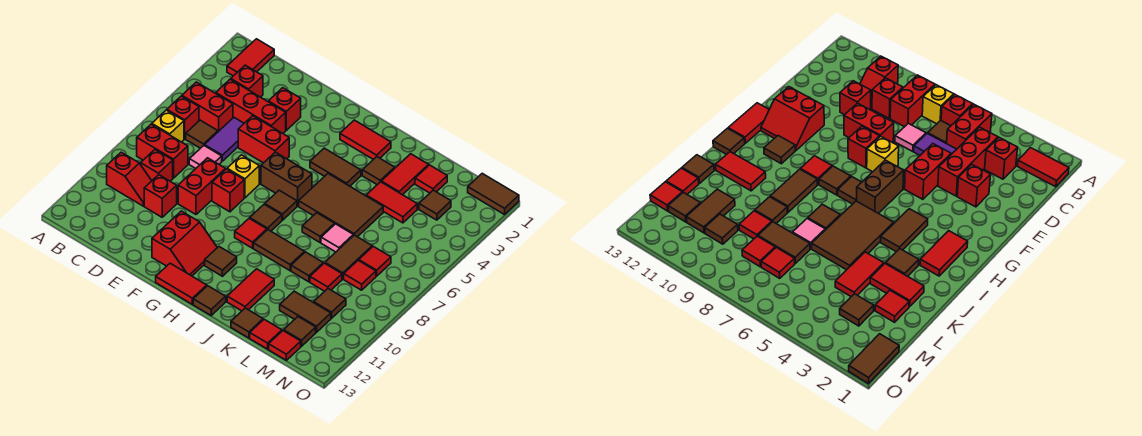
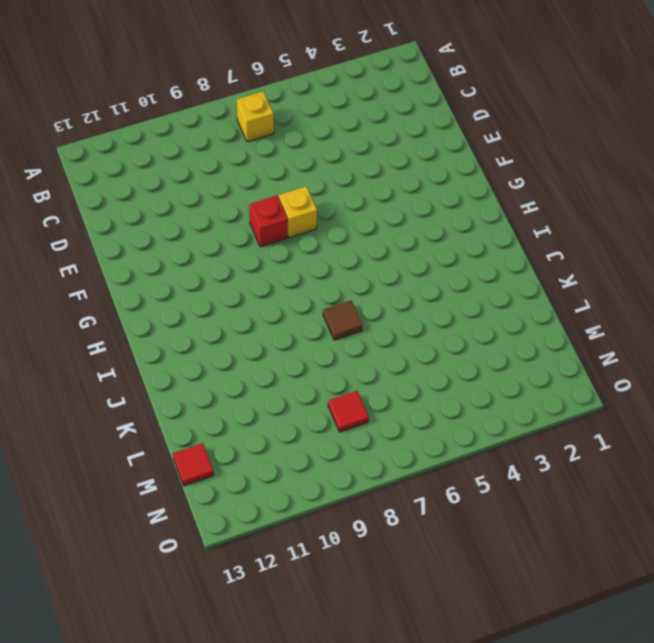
none -> red tile B1:B2 level 1
none -> red brick B5:C5 level 1
none -> red brick B6 level 1
none -> red brick B8:C8 level 1

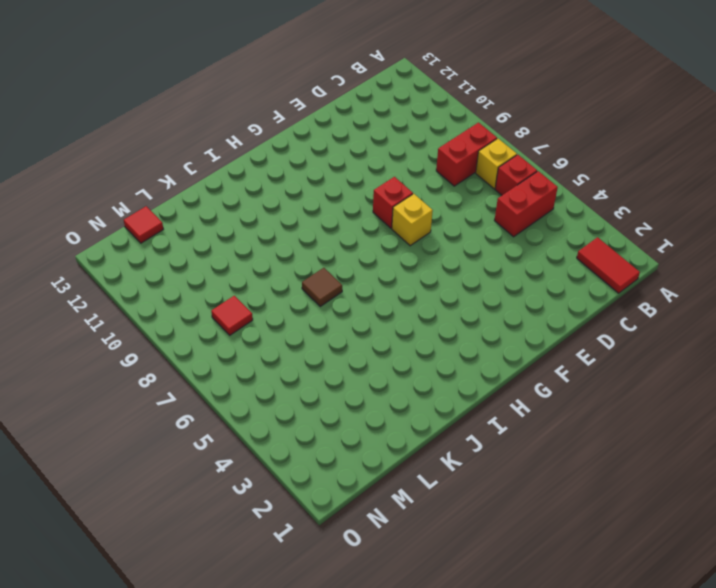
none -> red slope B10:C10 level 1 top B
none -> red brick C3 level 1
none -> red brick C4:E4 level 1
none -> brown tile C6 level 1

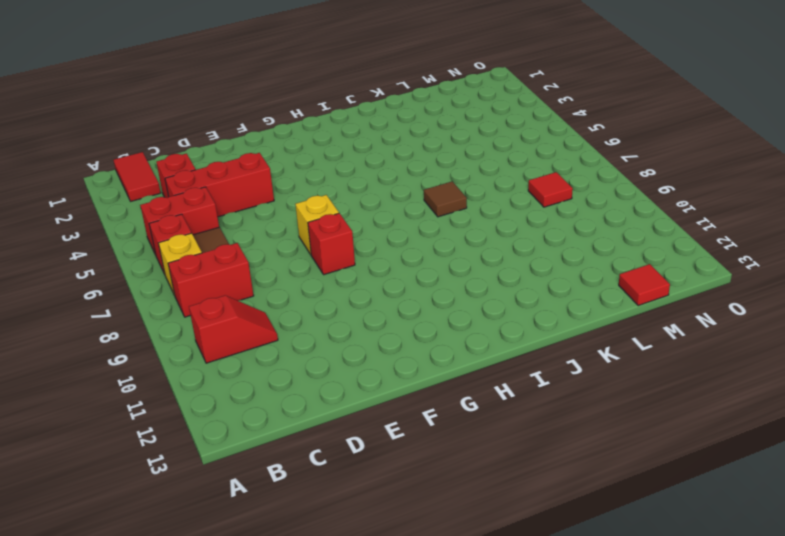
none -> red brick C9 level 1
none -> purple tile D5:D6 level 1
none -> pink tile D7 level 1
none -> red brick D10 level 1

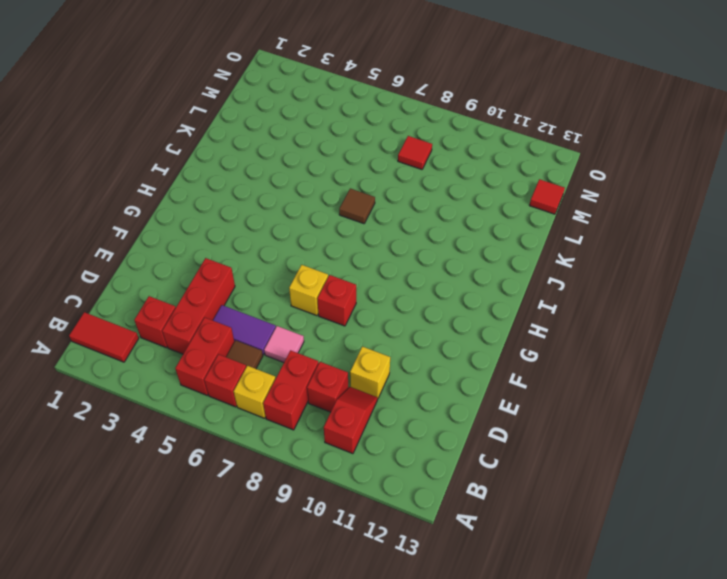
yellow brick D10 level 1 -> red brick D10 level 1
none -> red brick E3 level 1
none -> red brick E5:F5 level 1
none -> red brick E8:E9 level 1
none -> red slope F11:G12 level 1 top F

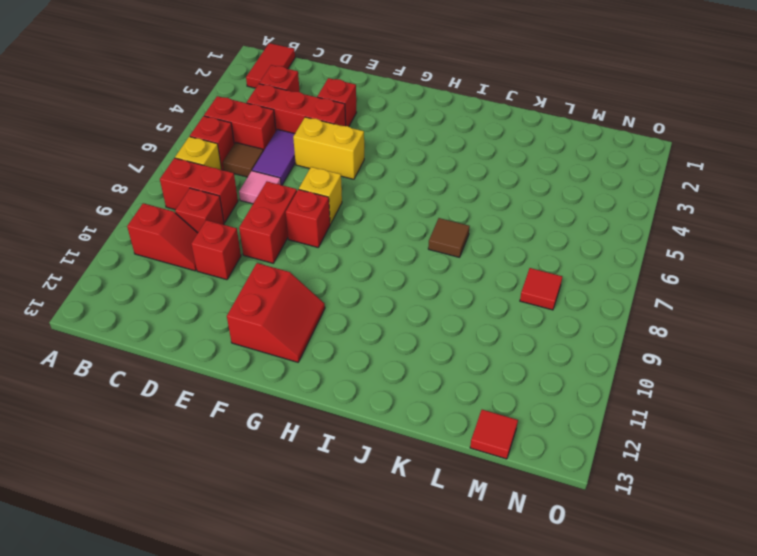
yellow brick E5:F5 level 1 -> red brick E5:F5 level 1
none -> brown brick G6:H6 level 1
none -> red tile G13:H13 level 1
none -> red tile H2:I2 level 1
none -> brown tile H4:I4 level 1

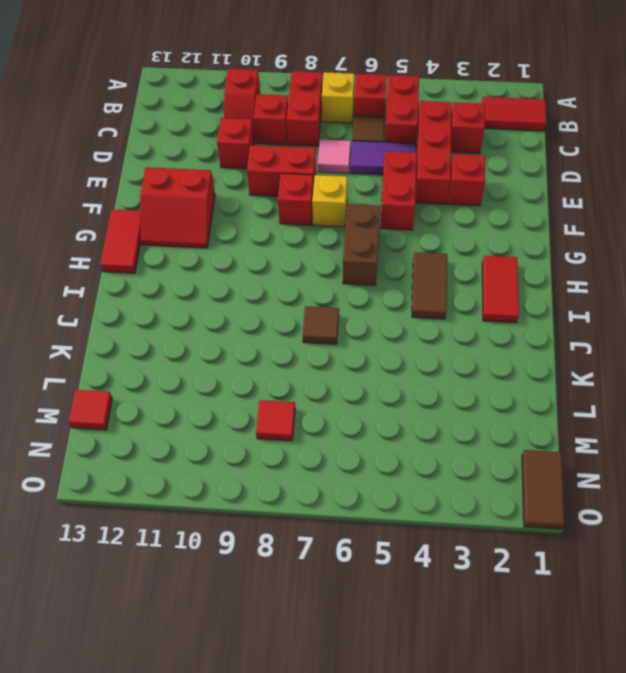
none -> brown tile H7 level 1
none -> brown tile H8 level 1
none -> red tile H9 level 1
none -> brown tile H11 level 1

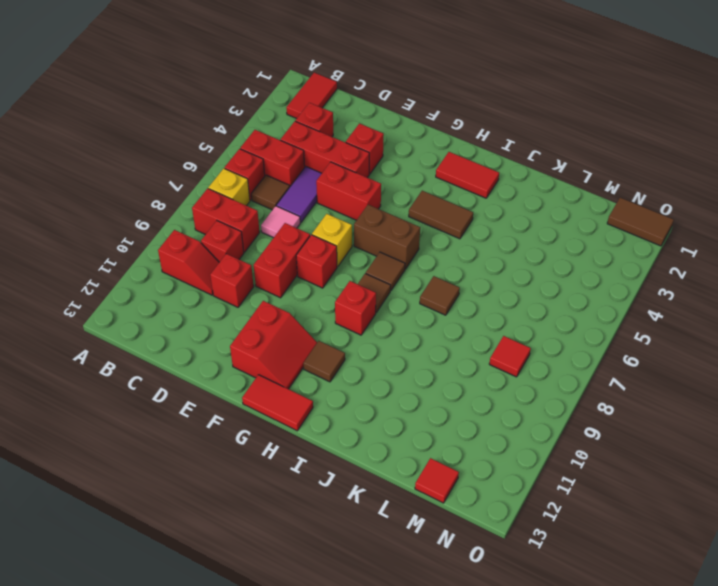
red brick H9 level 1 -> red tile H9 level 1
none -> brown tile I5:K6 level 1
none -> brown tile I9:J9 level 1
none -> brown tile I13 level 1
none -> brown tile J3 level 1

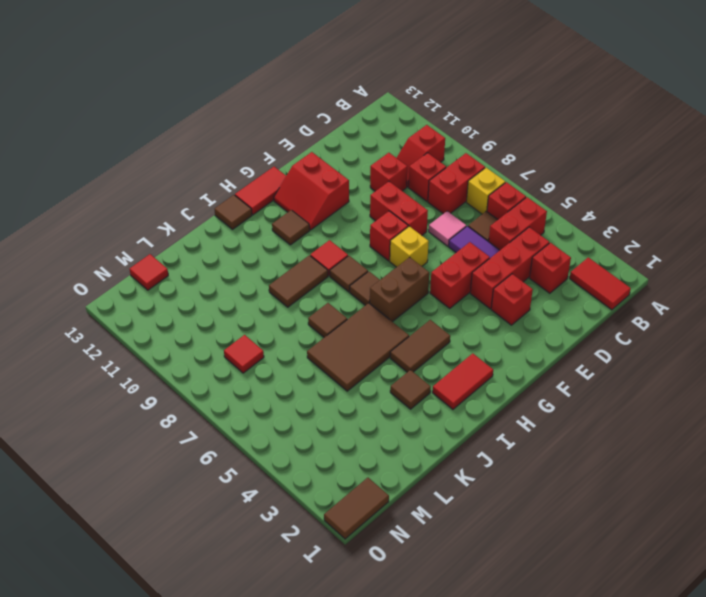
none -> red tile J11:J12 level 1
none -> red tile K2:K3 level 1
none -> red tile K4:L4 level 1
none -> pink tile K7 level 1

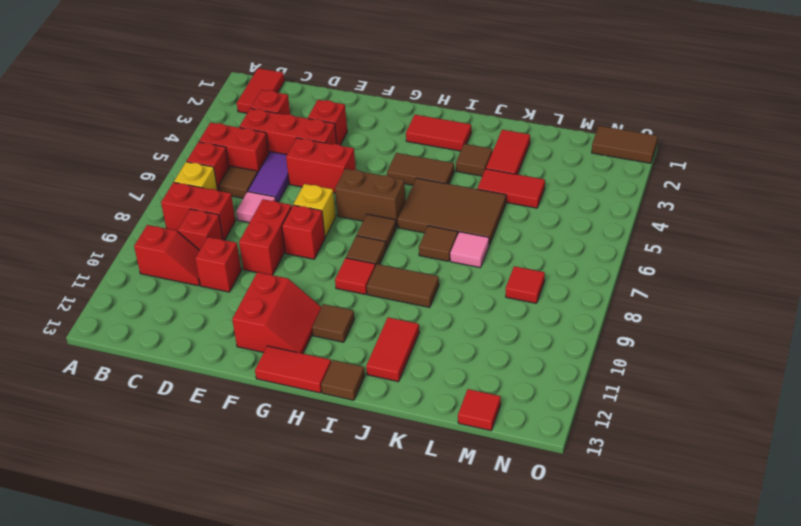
none -> brown tile K9 level 1
none -> brown tile K13 level 1
none -> red tile L2 level 1
none -> brown tile L7:L8 level 1

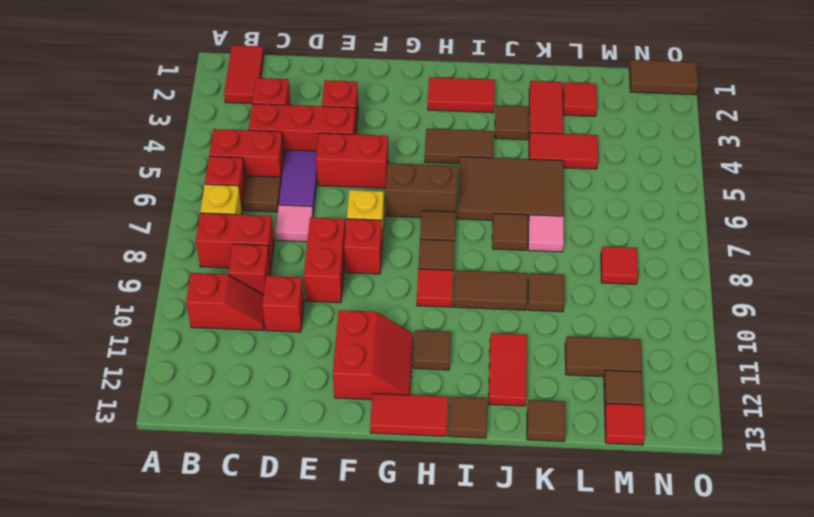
none -> brown tile L7:L8 level 1
none -> red tile L9 level 1
none -> red tile L13 level 1
none -> brown tile M3 level 1

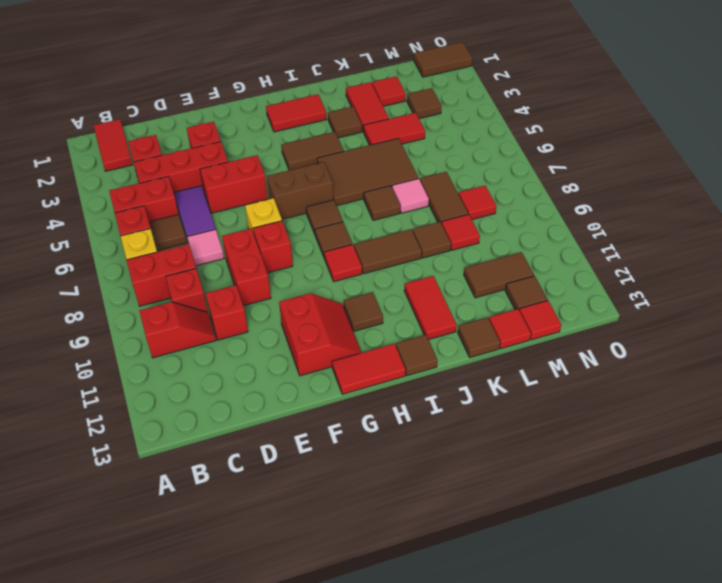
none -> red tile M7 level 1
none -> brown tile M10 level 1

